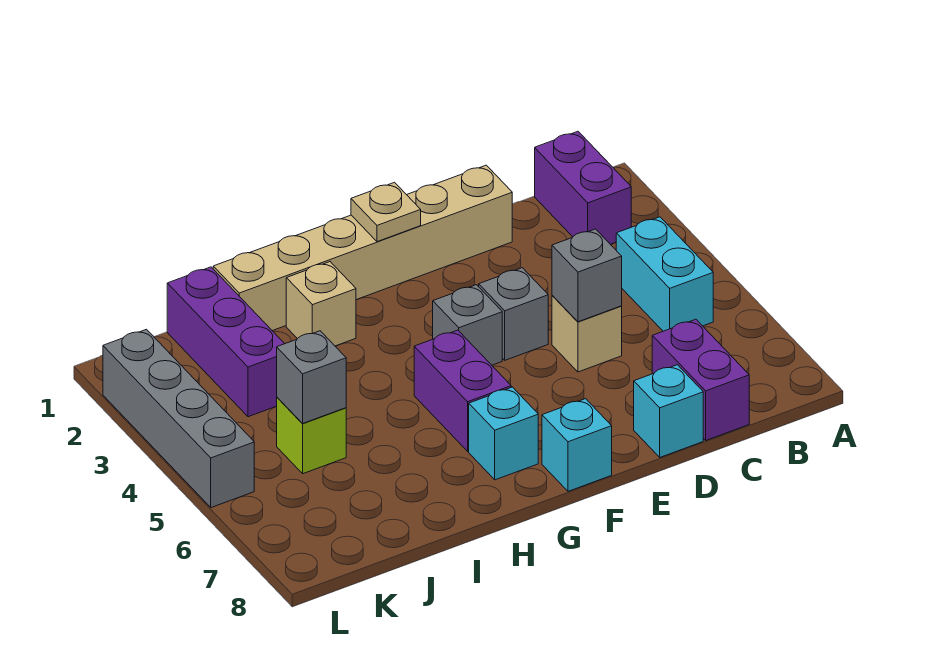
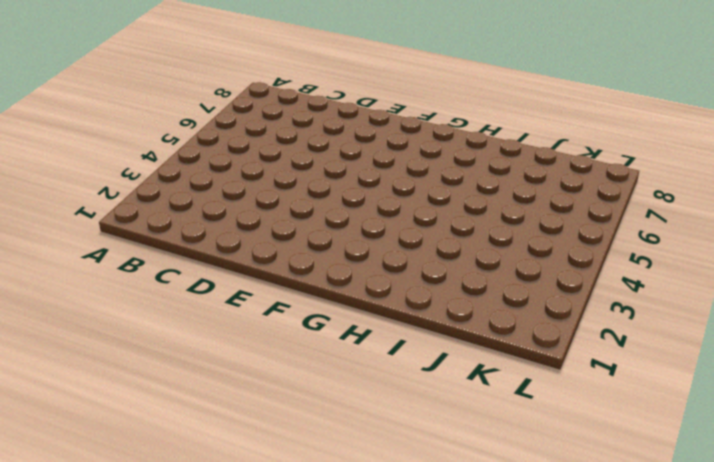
none -> purple brick B1:B2 level 1
none -> cyan brick B4:B5 level 1
none -> purple brick C7:C8 level 1

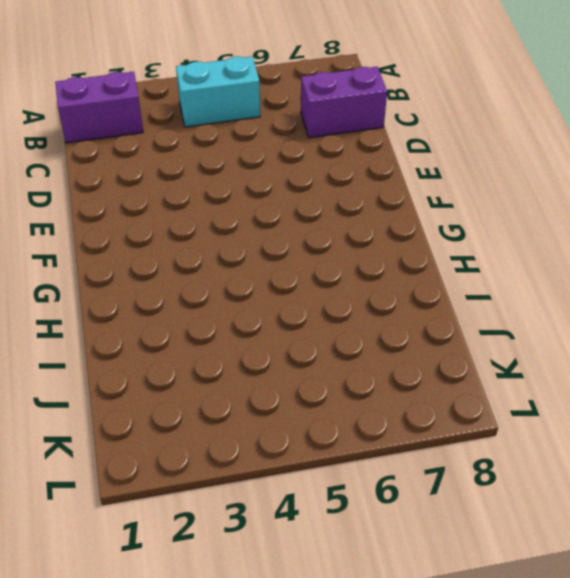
none -> tan brick D1:I1 level 1
none -> tan brick D5 level 1
none -> cyan brick D8 level 1

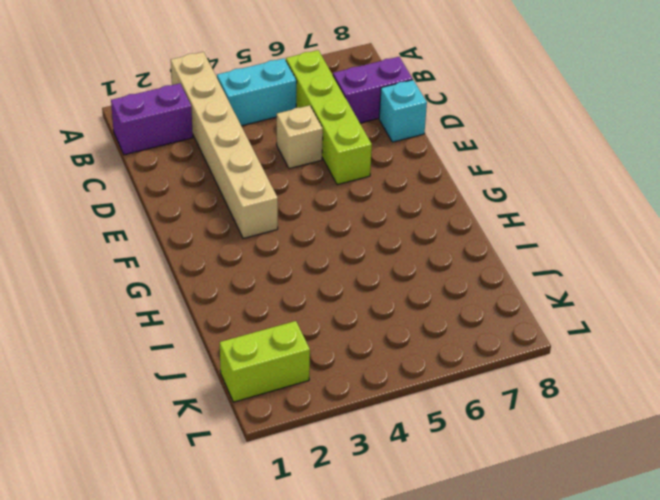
tan brick A3:F3 level 1 -> tan brick D1:I1 level 1
lime brick B6:E6 level 1 -> none
lime brick K1:K2 level 1 -> none
none -> grey brick E4 level 1
none -> grey brick F4 level 1
none -> cyan brick F8 level 1

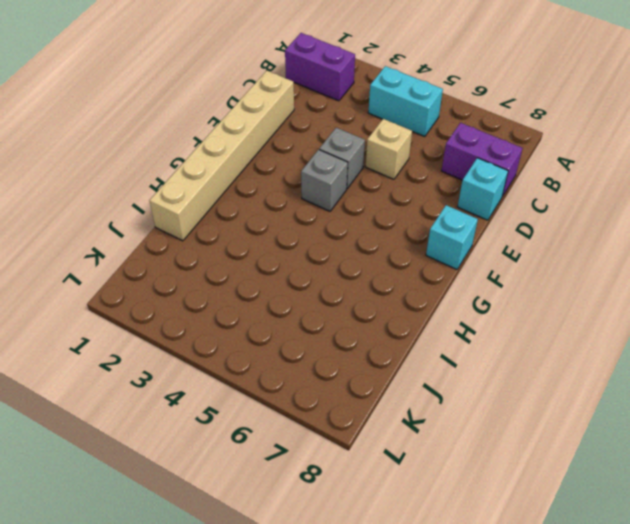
none -> purple brick G5:G6 level 1
none -> cyan brick G7 level 1
none -> tan brick H2 level 1

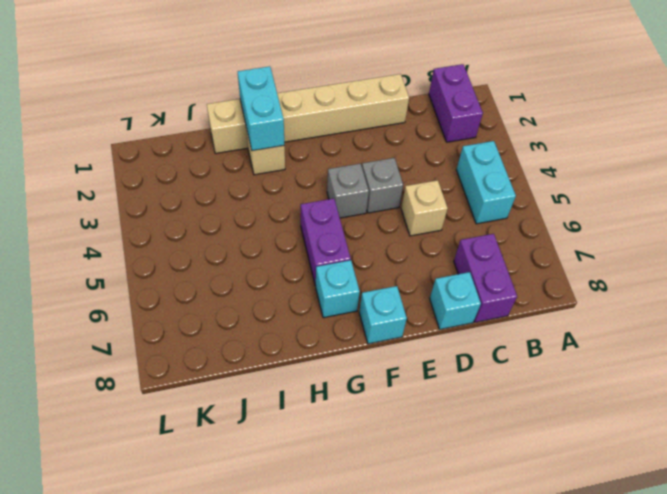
cyan brick H1:H2 level 2 -> none
none -> purple brick J1:J3 level 1
none -> lime brick J5 level 1
none -> grey brick L2:L5 level 1

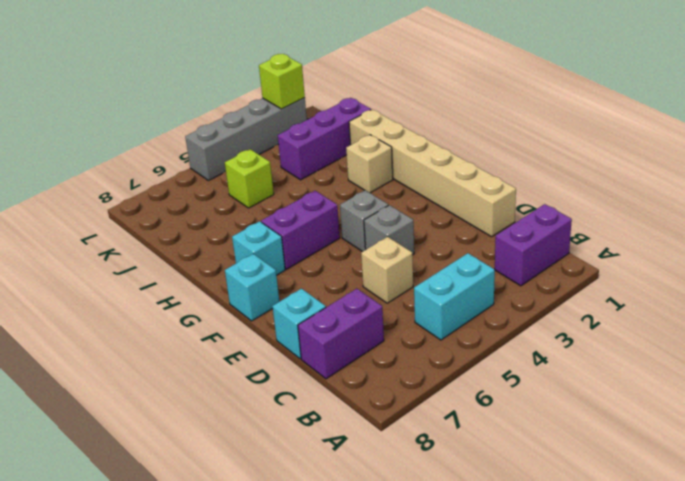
lime brick L2 level 2 -> none
none -> grey brick D5 level 2
none -> tan plate F1 level 2
none -> grey brick J5 level 2

